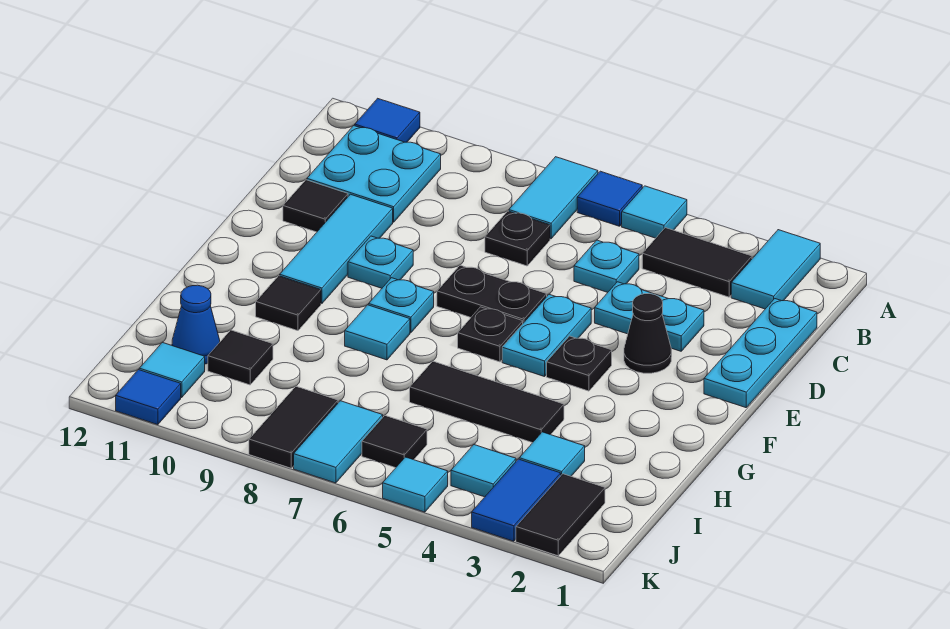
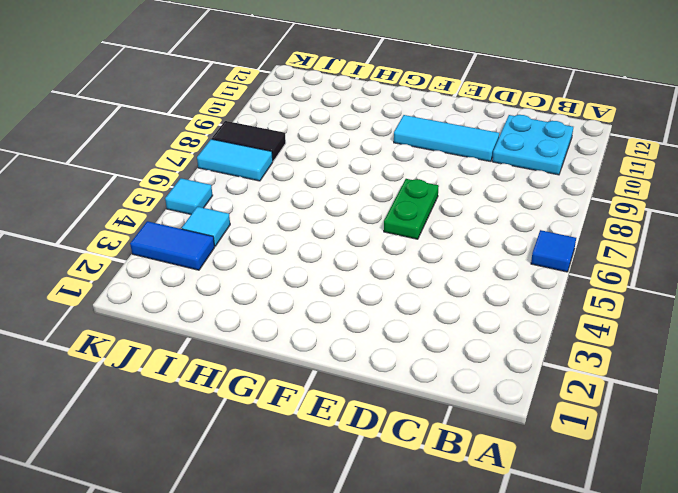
green plate E6:E7 level 1 -> black plate E6:E7 level 1
none -> cyan tile A2:B2 level 1
none -> cyan tile A5 level 1
none -> cyan tile A7:B7 level 1
none -> blue tile A11 level 1

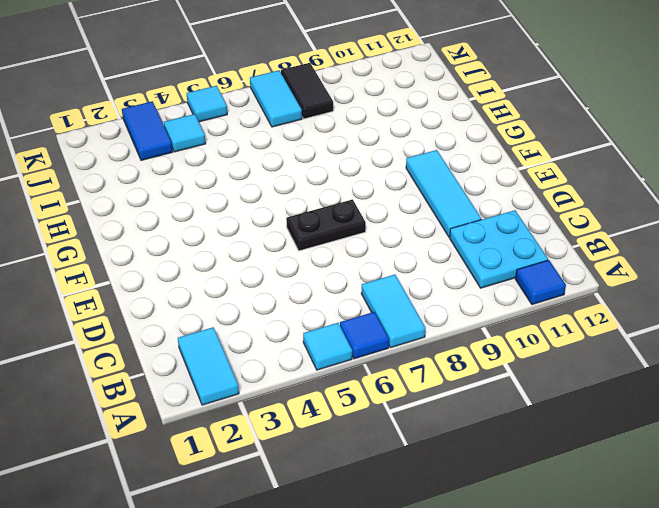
none -> black tile B3:B4 level 1
none -> cyan plate C1:E1 level 1
none -> cyan plate C5 level 1
none -> black plate C7 level 1

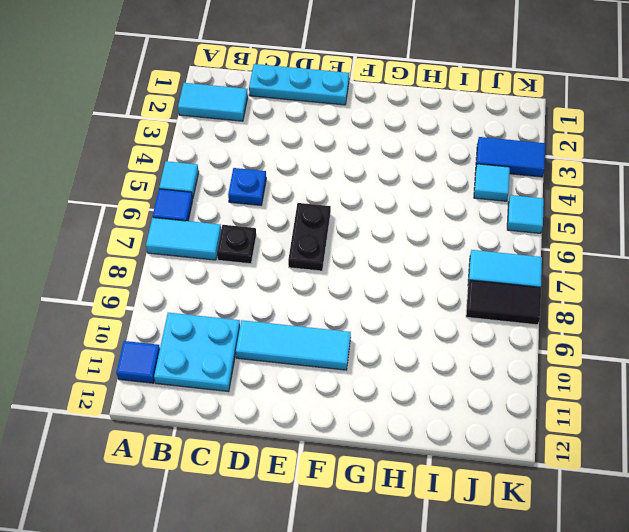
blue plate C5 level 1 -> cyan plate C5 level 1
none -> black tile B3:B4 level 1
none -> cyan plate D3:D4 level 1
none -> black tile D11 level 1
none -> black cone E3 level 1

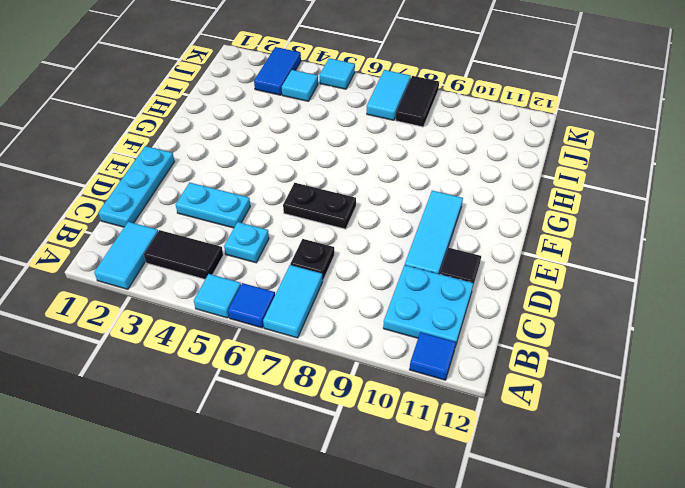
none -> black cone E3 level 1
none -> cyan plate E5:F5 level 1
none -> cyan plate E9 level 1
none -> black plate F4 level 1

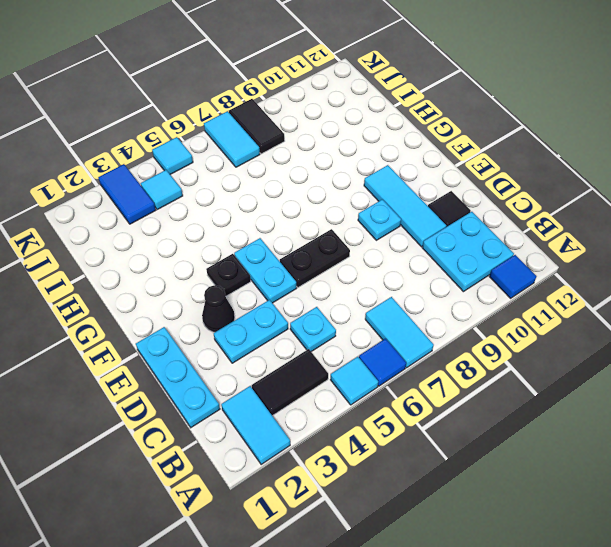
none -> black plate C7 level 1
none -> black plate F6 level 1
none -> cyan plate F8 level 1
none -> cyan tile G8 level 1

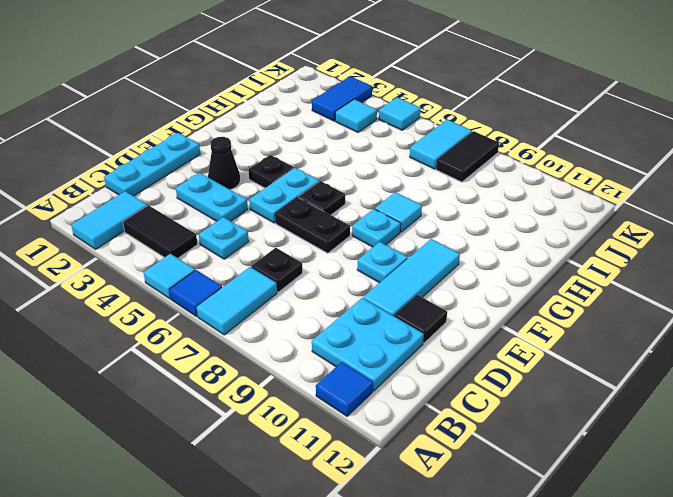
none -> black tile G10 level 1
none -> black tile H4:H6 level 1
none -> cyan tile I3 level 1
none -> black tile I10 level 1

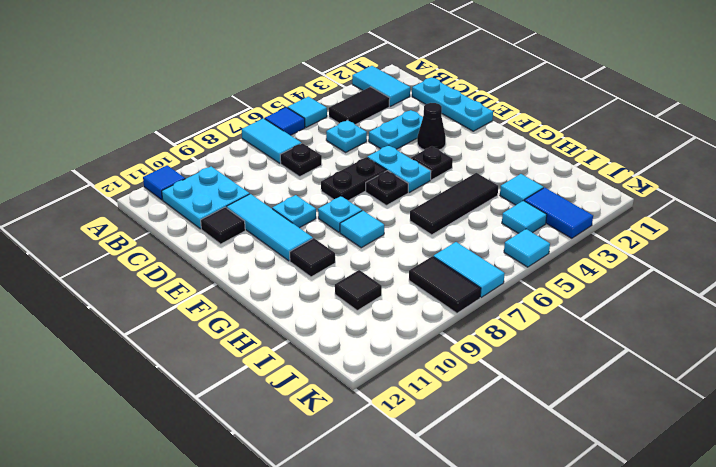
none -> blue cone I11 level 1
none -> black tile J2:K2 level 1
none -> black tile J6 level 1
none -> cyan tile J11 level 1

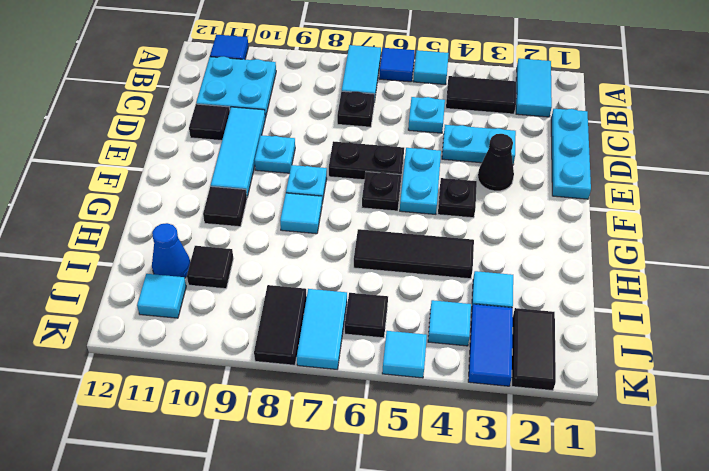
none -> blue tile K11 level 1

